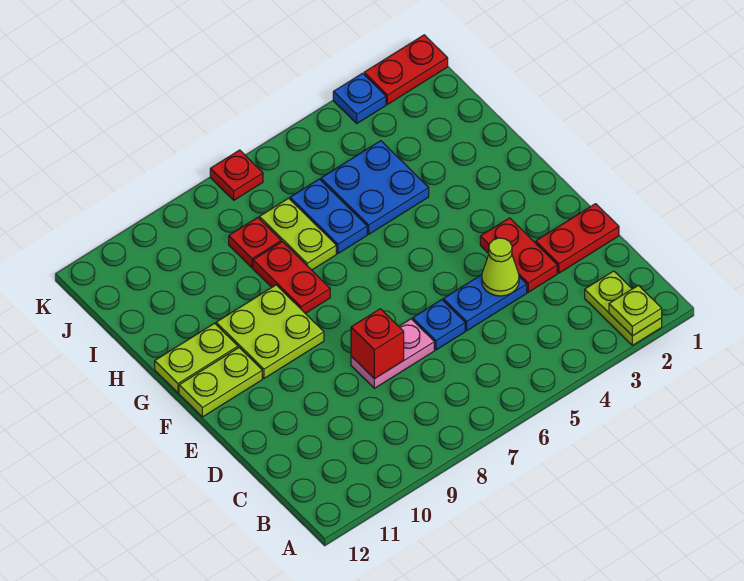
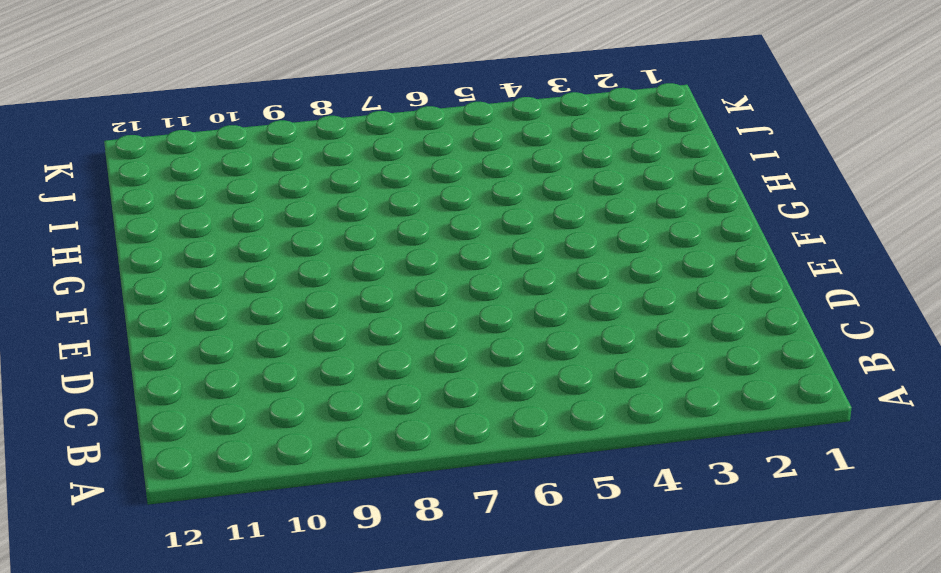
none -> lime plate A2:B2 level 1
none -> red plate D1:D2 level 1
none -> red plate D3:E3 level 1

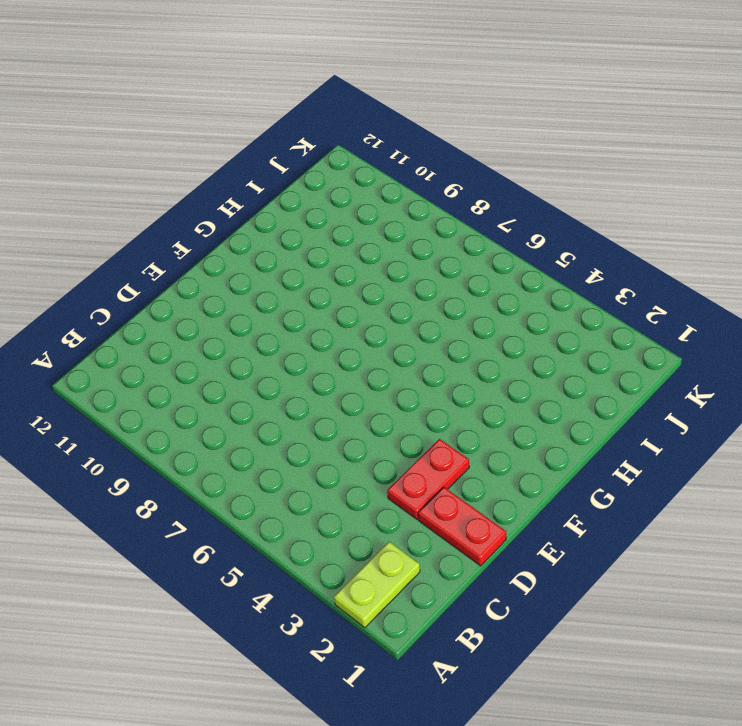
none -> blue plate D4:D5 level 1
none -> blue plate D6 level 1
none -> pink plate D7:D8 level 1

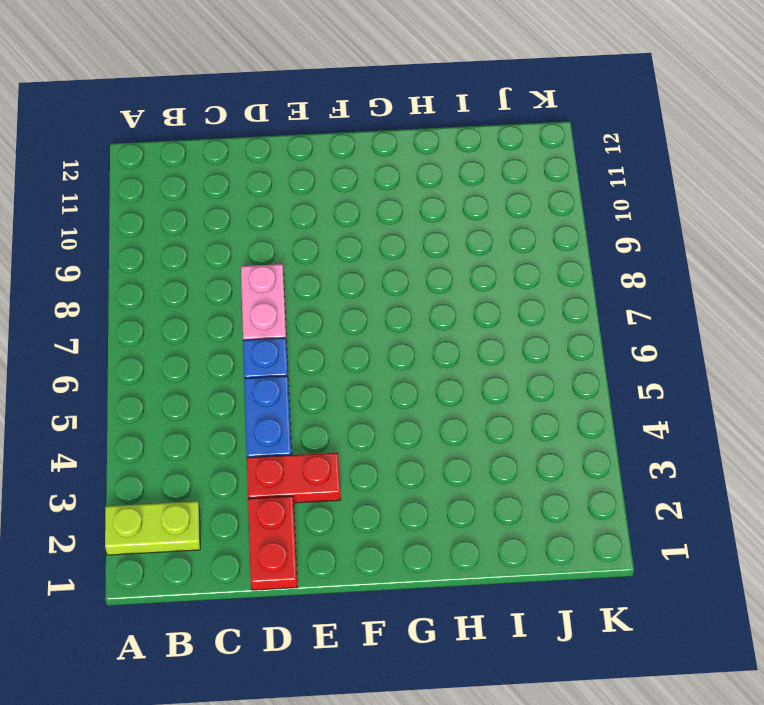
none -> lime plate F9:G10 level 1
none -> lime plate F11:F12 level 1
none -> red plate G8:H8 level 1

